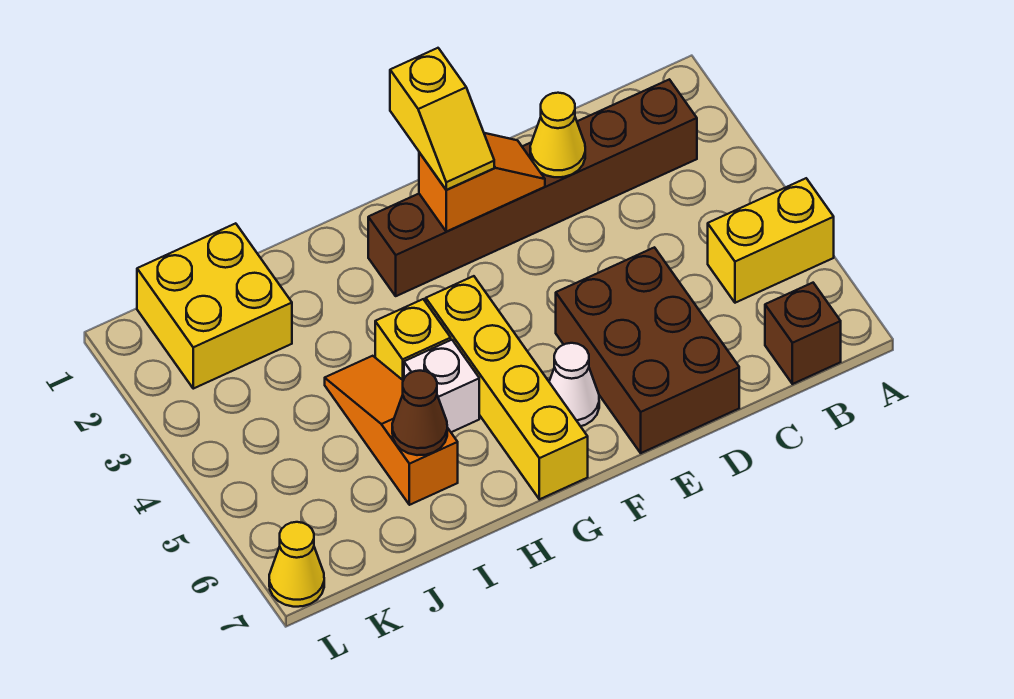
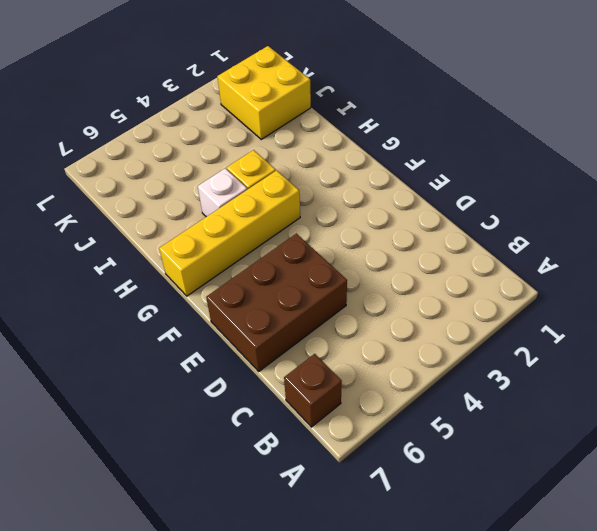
none -> yellow brick A5:B5 level 1
none -> brown brick B2:G2 level 1
none -> white cone F6 level 1

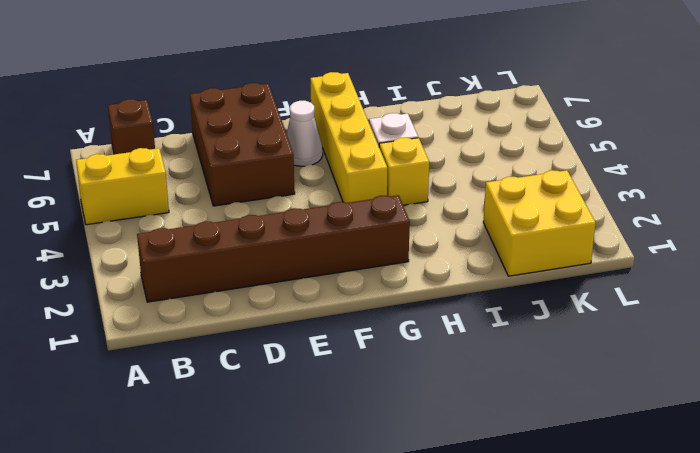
none -> orange slope I4:I6 level 1 top 6
none -> yellow cone L7 level 1
none -> yellow cone D2 level 2

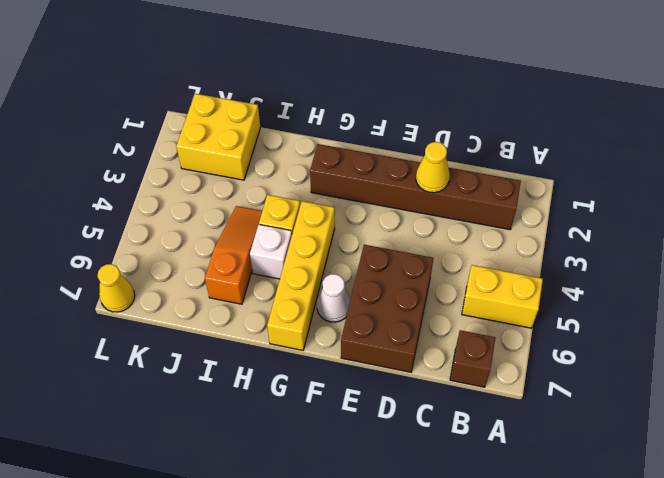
none -> orange slope E2:F2 level 2 top F
none -> brown cone I6 level 2
none -> yellow slope F1:F2 level 3 top 1

